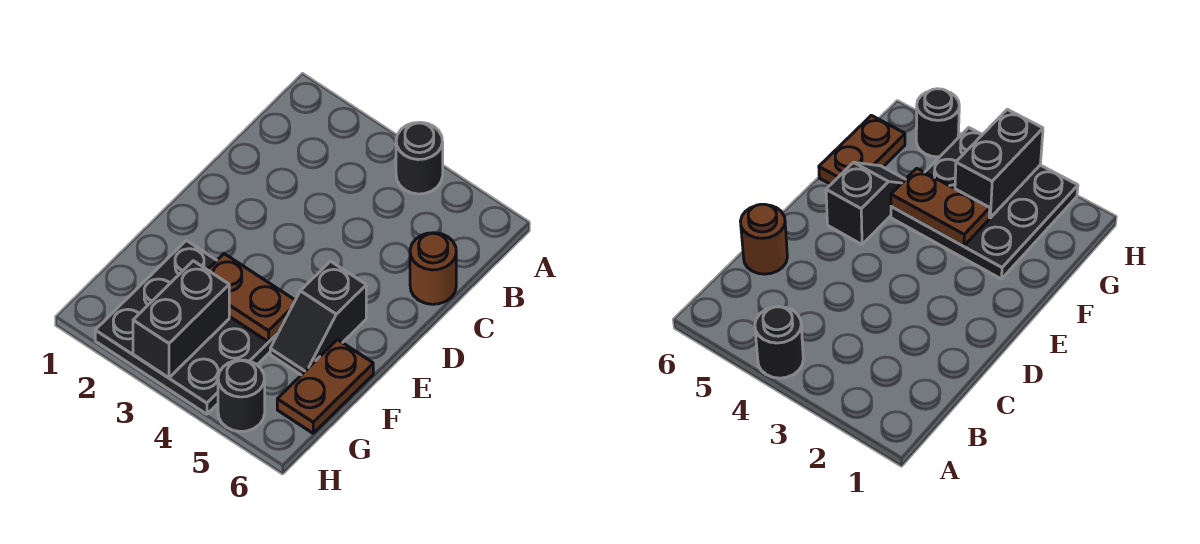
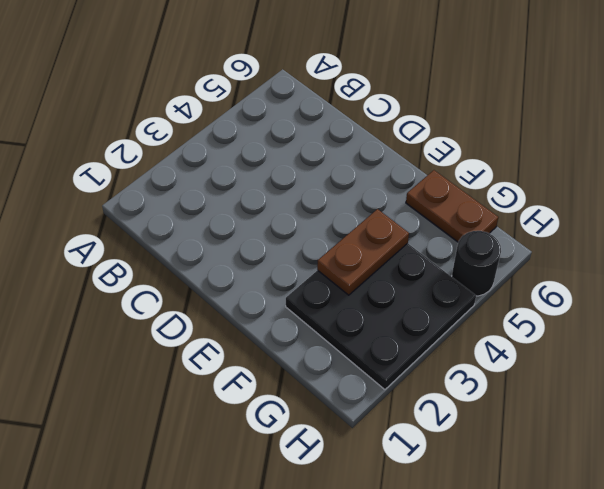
none -> black round brick A4 level 1
none -> brown round brick C6 level 1

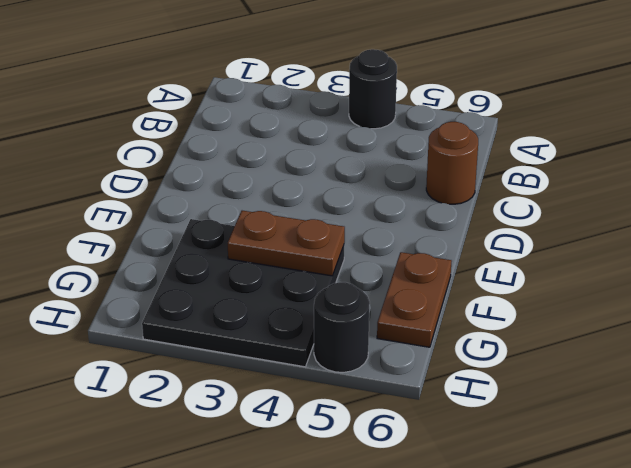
none -> black slope E5:F5 level 1 top E
none -> black brick G3:H3 level 2

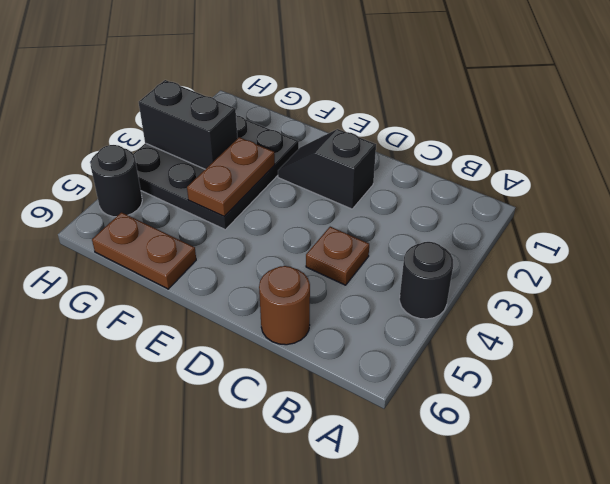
brown plate C4 level 1 -> none
black slope D2:E2 level 1 top D -> black slope E5:F5 level 1 top E

